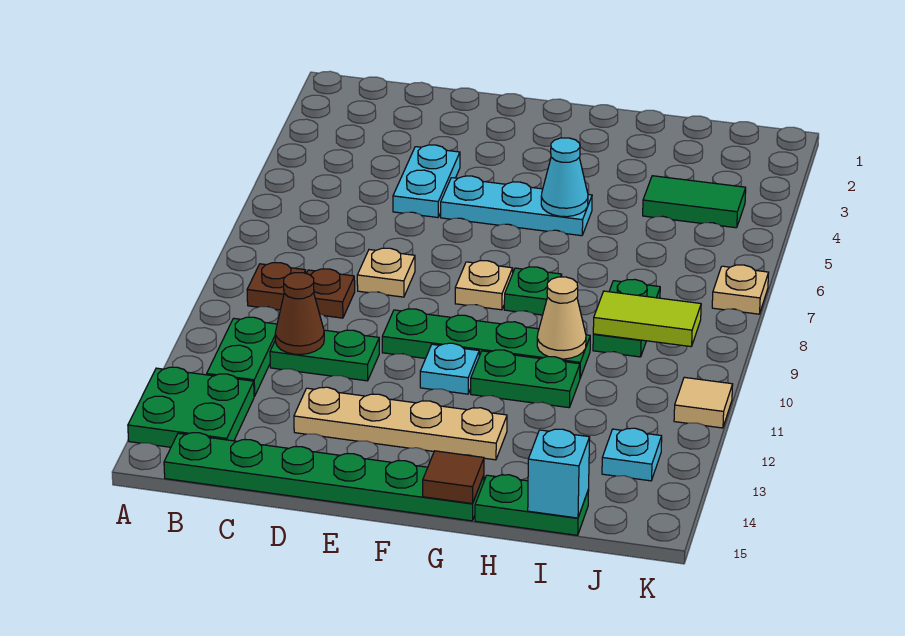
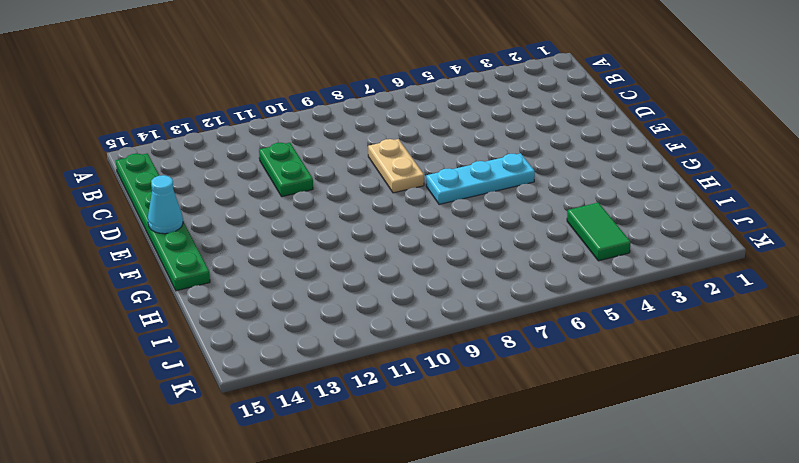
tan plate D8:E8 level 1 -> tan plate D8 level 1
cyan cone E15 level 2 -> cyan cone G5 level 2
cyan plate F5:F7 level 1 -> cyan plate E5:G5 level 1
none -> green plate A13:B14 level 1
none -> brown plate B9 level 1
none -> green plate B11:B12 level 1

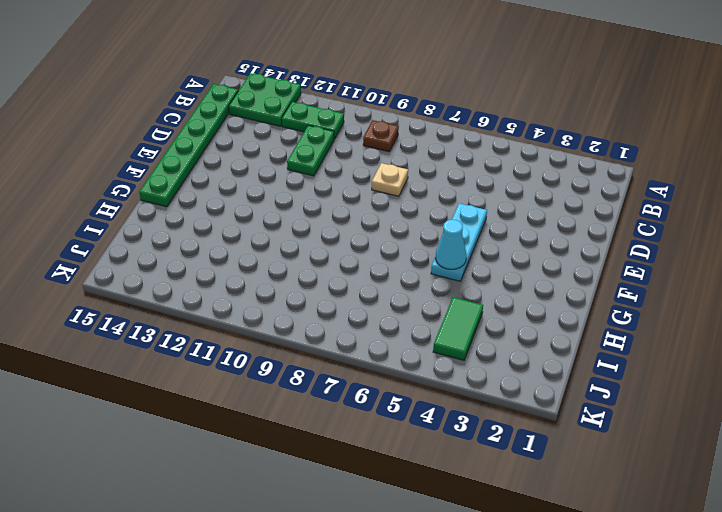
none -> brown plate C9 level 1
none -> cyan plate D4:D5 level 1
none -> tan plate D13:G13 level 1

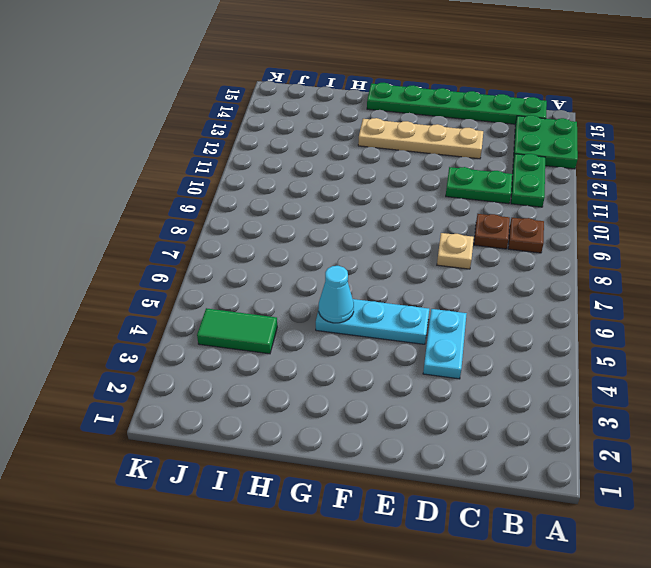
none -> green plate E10:H10 level 1
none -> tan plate F8 level 1
none -> cyan plate F11 level 1

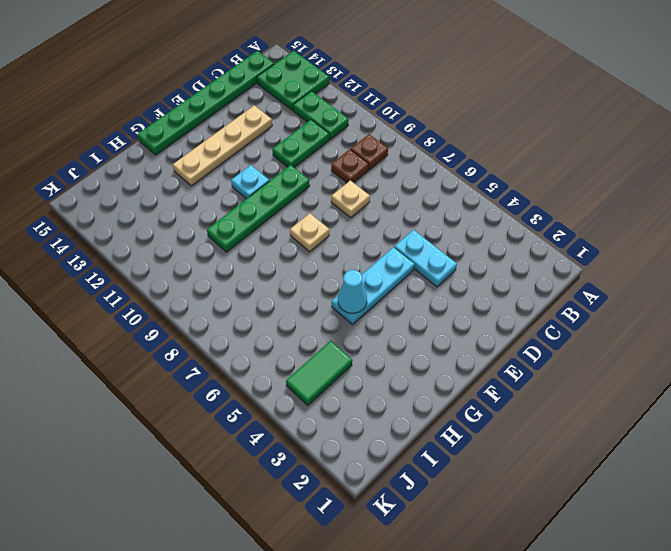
none -> green plate G8 level 1
none -> green plate G11:H11 level 1
none -> green plate H15:I15 level 1

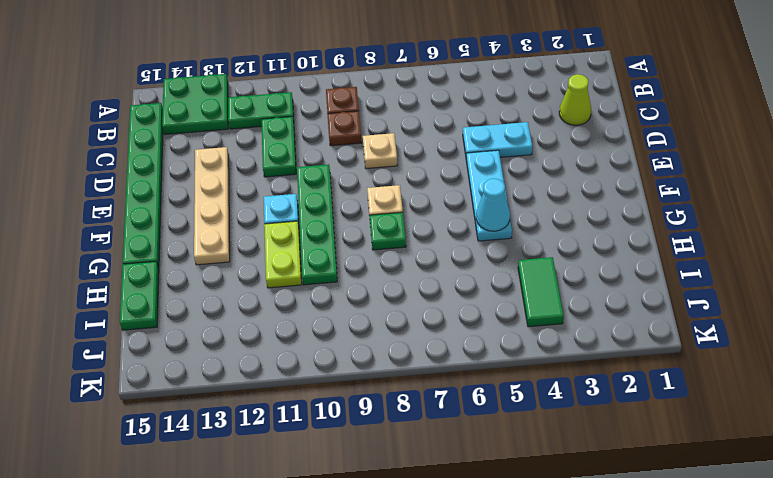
lime cone C2 level 1 -> none
lime plate G11:H11 level 1 -> green plate G11:H11 level 1
none -> green plate I8:I9 level 1
none -> cyan plate J13 level 1
none -> tan plate K7 level 1

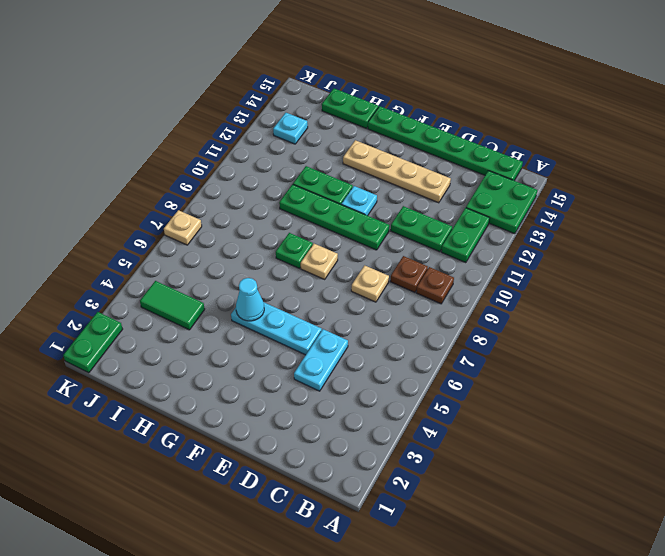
green plate K1:K2 level 1 -> green plate I8:I9 level 1
none -> tan tile K11 level 1
none -> brown cone C11 level 2
none -> brown tile G15 level 2

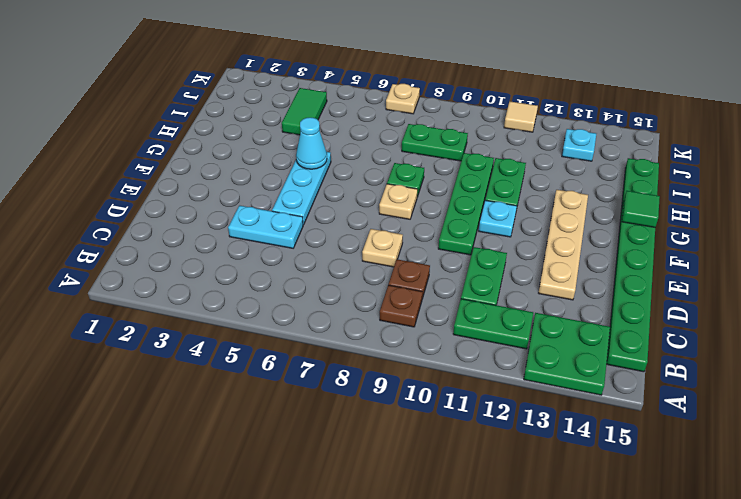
green tile G15 level 2 -> brown tile G15 level 2
none -> brown cone C11 level 2
none -> tan cone H10 level 2
none -> lime tile I9:J9 level 2

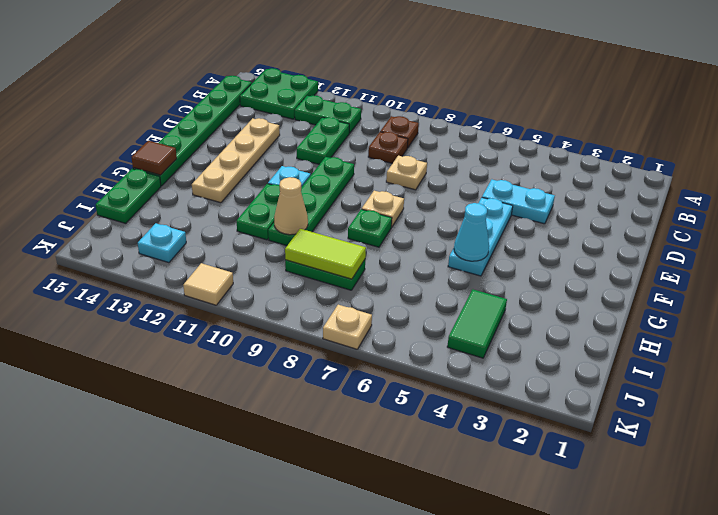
lime tile I8:I9 level 2 -> lime tile I9:J9 level 2
none -> brown cone C11 level 2
none -> cyan brick I15 level 2

